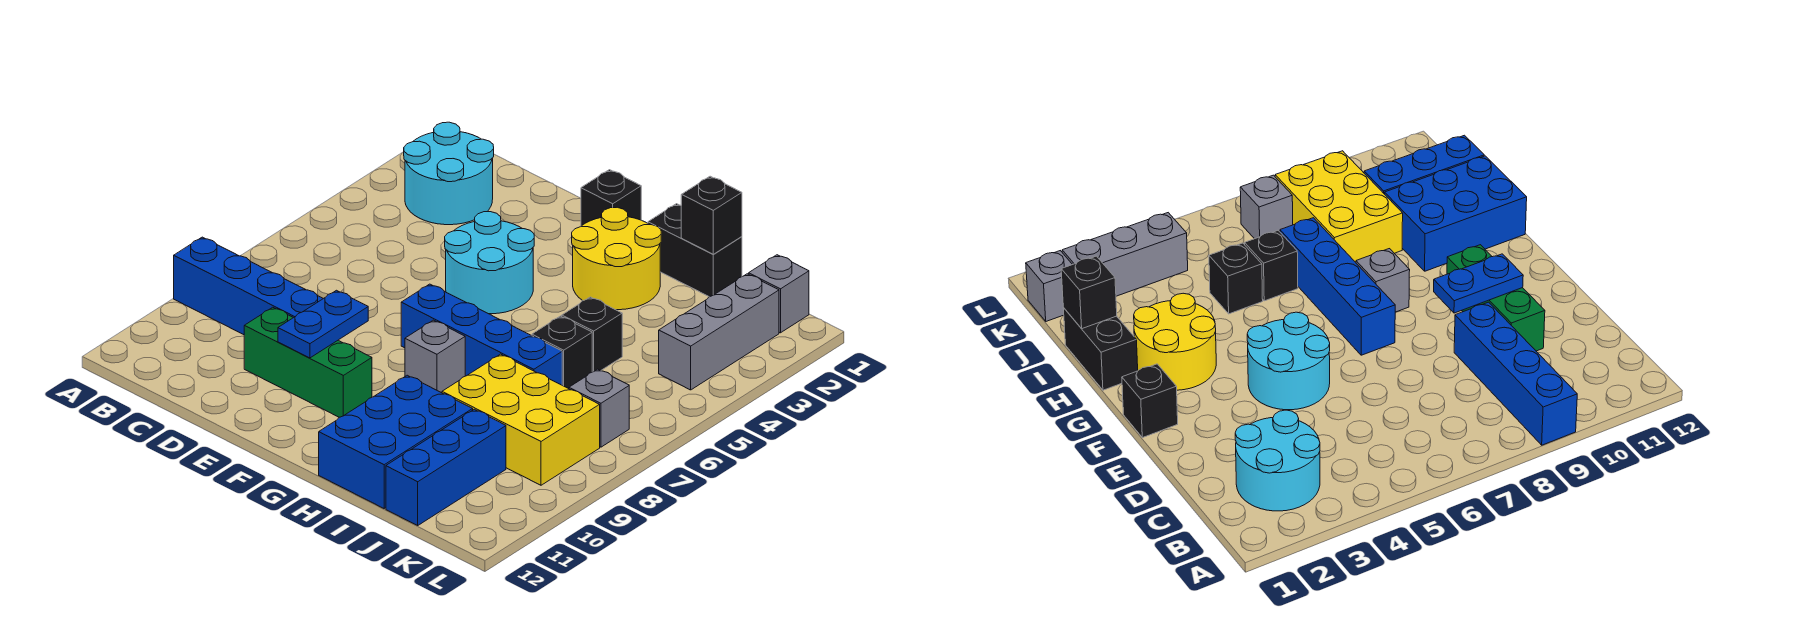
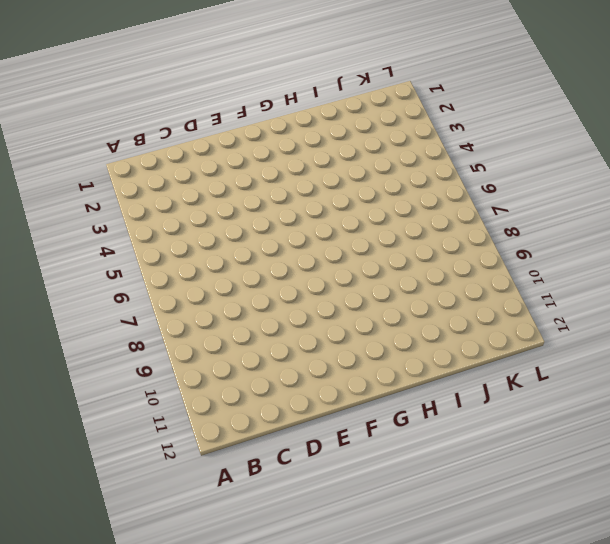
none -> blue brick A9:D9 level 1
none -> cyan round brick B2:C3 level 1
none -> green brick D10:F10 level 1

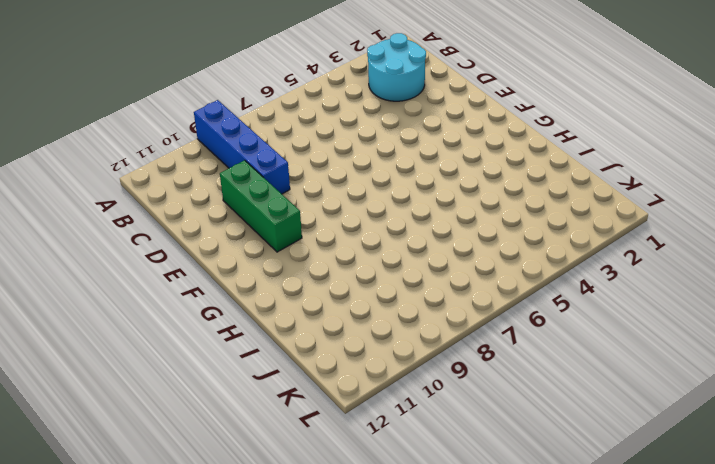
none -> cyan round brick E4:F5 level 1
none -> black brick F1 level 1
none -> blue brick F7:I7 level 1

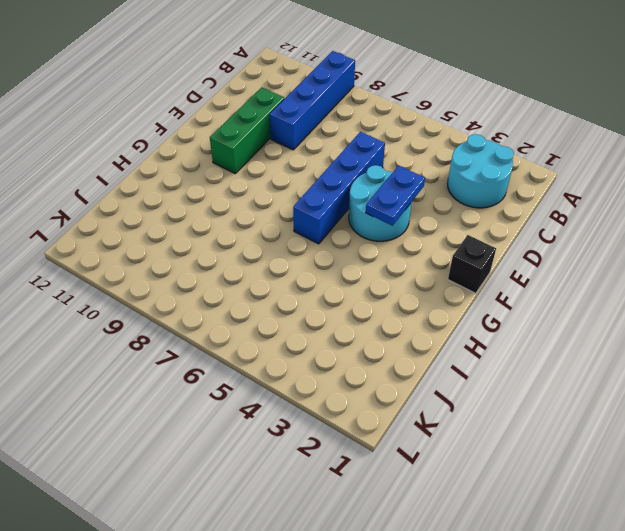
blue brick D6:G6 level 1 -> blue brick F7:I7 level 1
blue plate E4:F4 level 2 -> blue plate E9:E10 level 2
none -> yellow round brick G2:H3 level 1
none -> grey brick G8 level 1
none -> black brick H1:I1 level 1

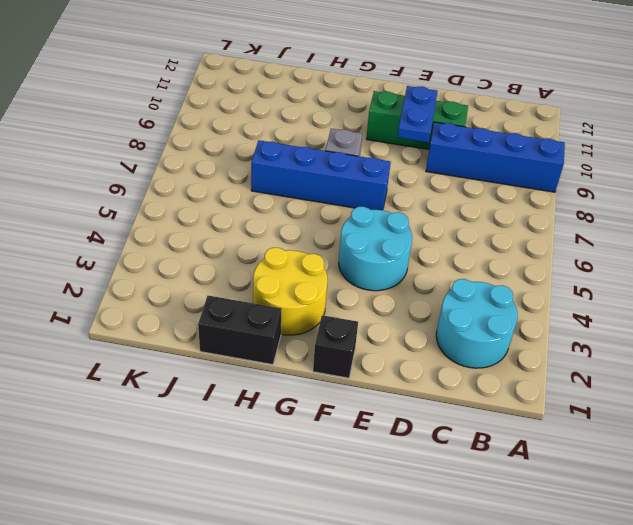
none -> blue brick H10:I12 level 1
none -> black brick I5 level 1
none -> black brick I6 level 1

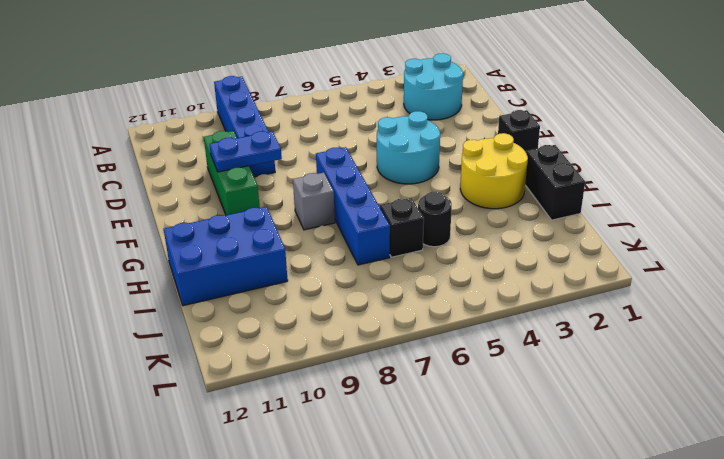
black round brick I5 level 1 -> black brick I5 level 1
none -> yellow brick I8:K9 level 1
none -> blue brick J10:J12 level 1
none -> grey brick K1 level 1

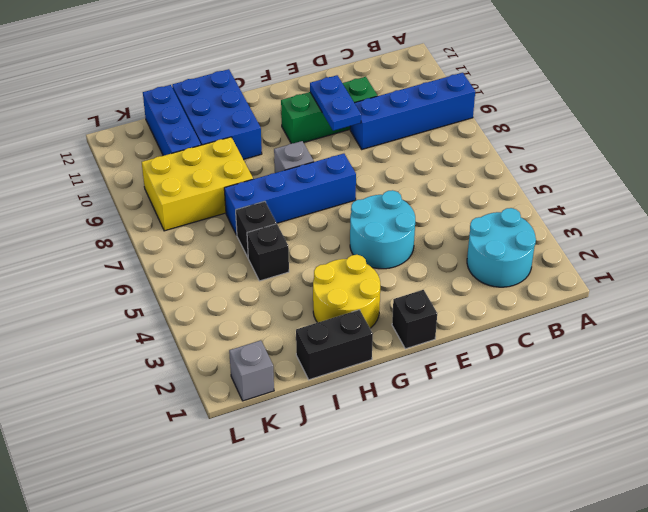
none -> grey brick K2:K4 level 1
none -> grey brick K7 level 1
none -> black brick I1 level 2

